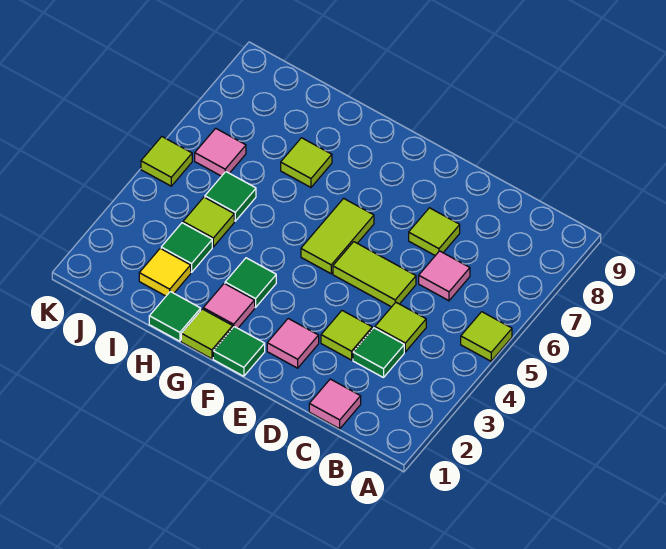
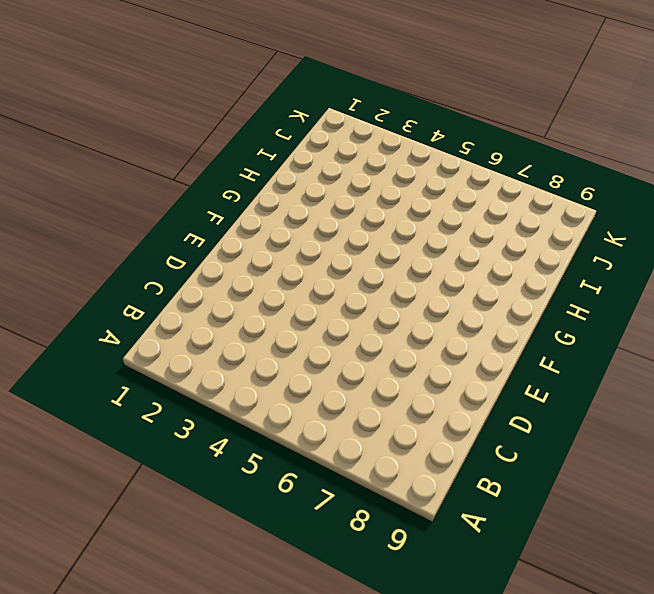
none -> lime tile A5 level 1
none -> pink tile C1 level 1
none -> green tile C3 level 1

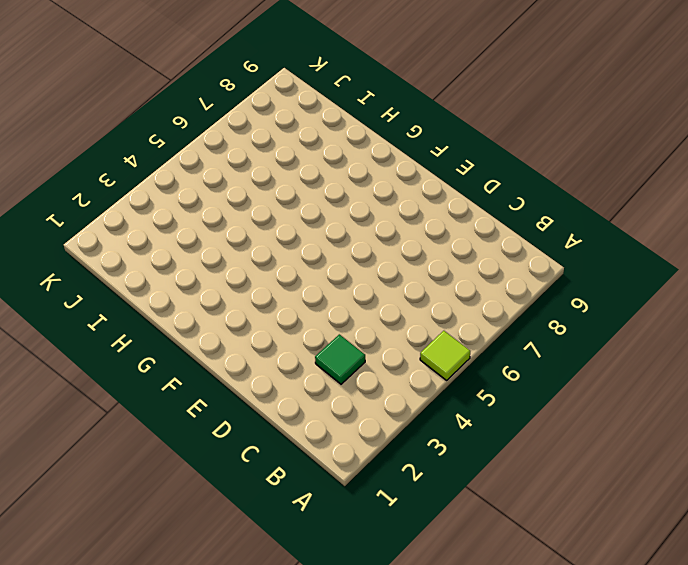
none -> pink tile C1 level 1
none -> lime tile C4 level 1
none -> pink tile C6 level 1

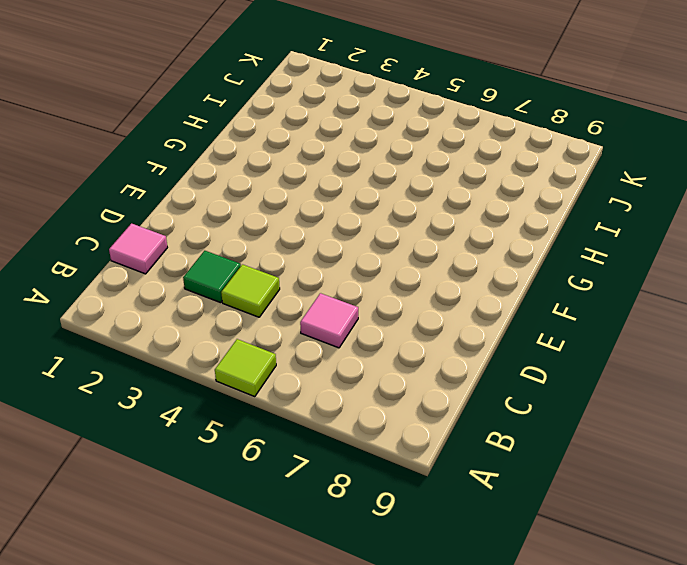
none -> lime tile D3 level 1
none -> lime tile D5:E5 level 1
none -> lime tile D7 level 1

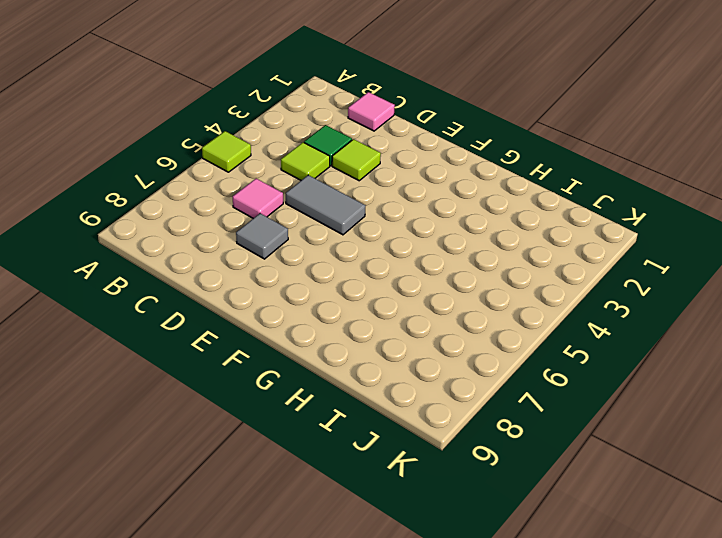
grey tile D5:E5 level 1 -> lime tile D5:E5 level 1
grey tile D7 level 1 -> lime tile D7 level 1
none -> pink tile E2 level 1
none -> green tile F1 level 1
none -> lime tile F5:F6 level 1

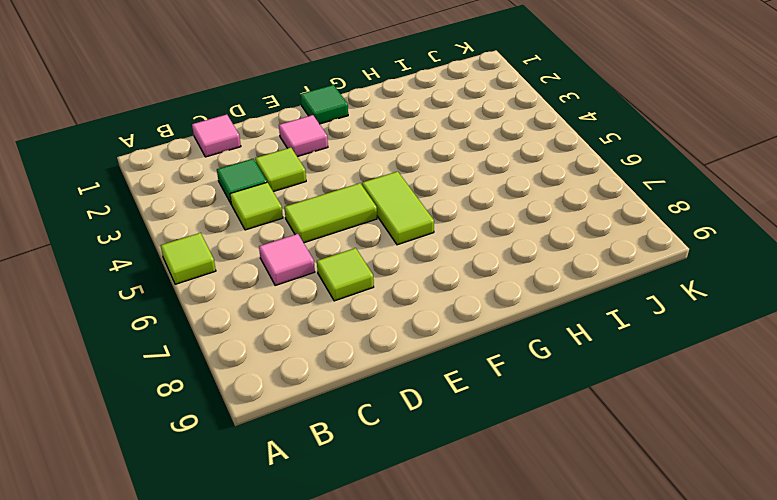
none -> lime tile G1 level 1
none -> pink tile G2 level 1
none -> green tile G3 level 1

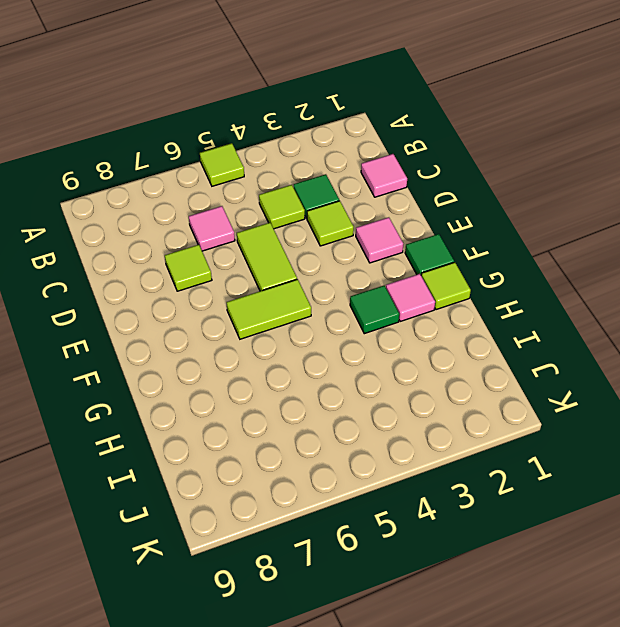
none -> green tile H1 level 1
none -> lime tile H7 level 1
none -> yellow tile I2 level 1

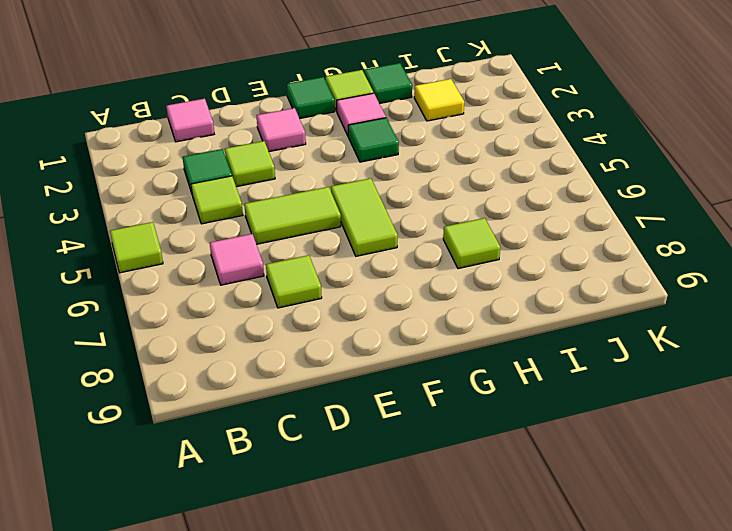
none -> green tile I3 level 1
none -> lime tile I4 level 1
none -> green tile I5 level 1

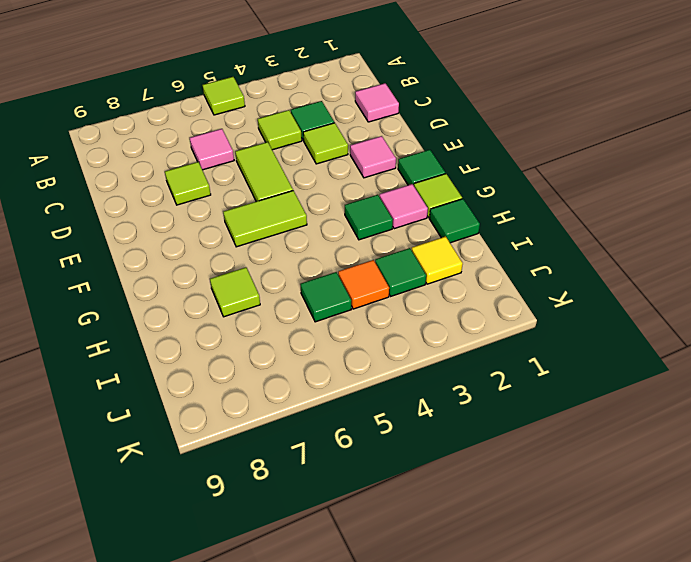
orange tile I4 level 1 -> lime tile I4 level 1
none -> pink tile J6 level 1
none -> lime tile K5 level 1

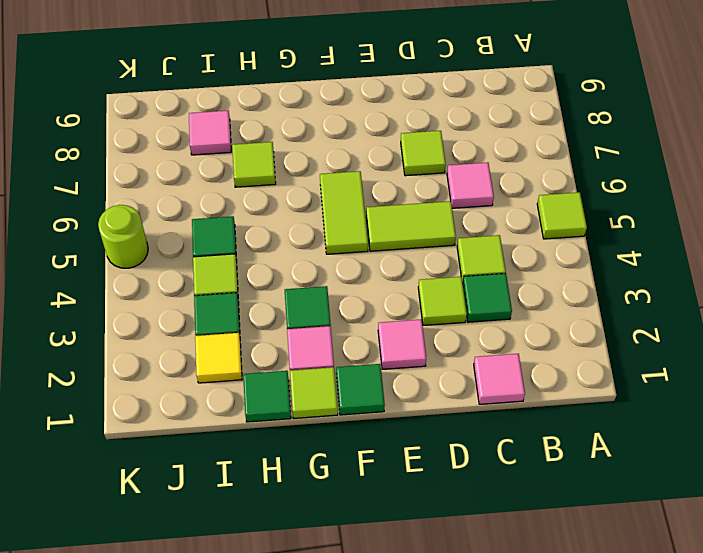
pink tile I8 level 1 -> pink tile J6 level 1
lime round brick K5 level 1 -> lime tile K5 level 1

